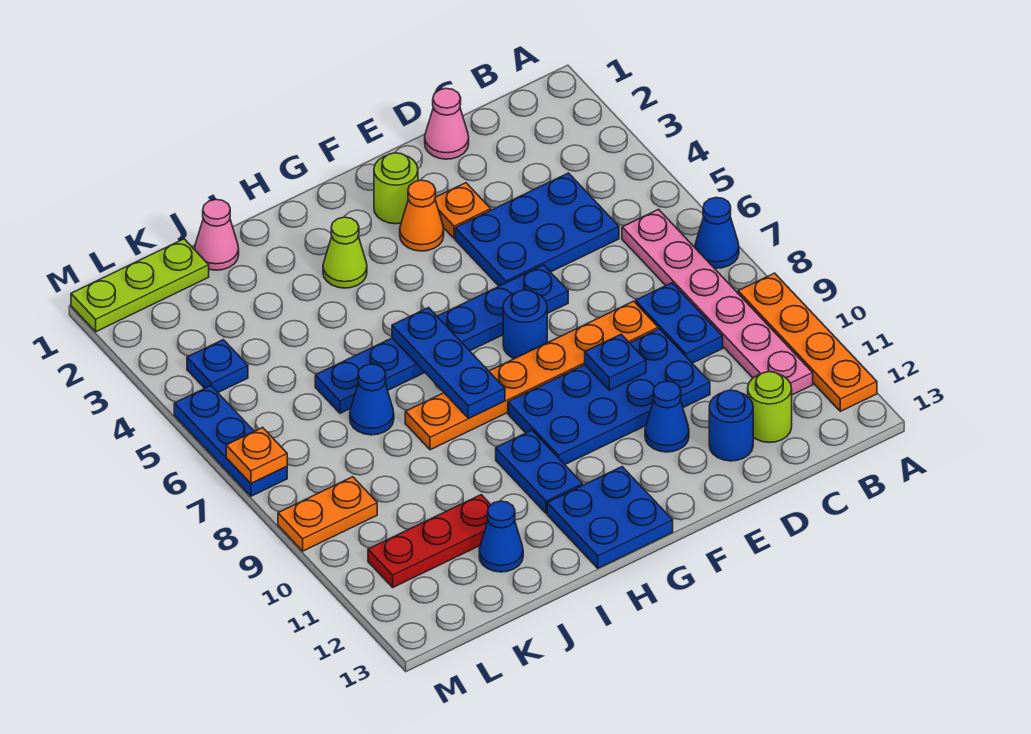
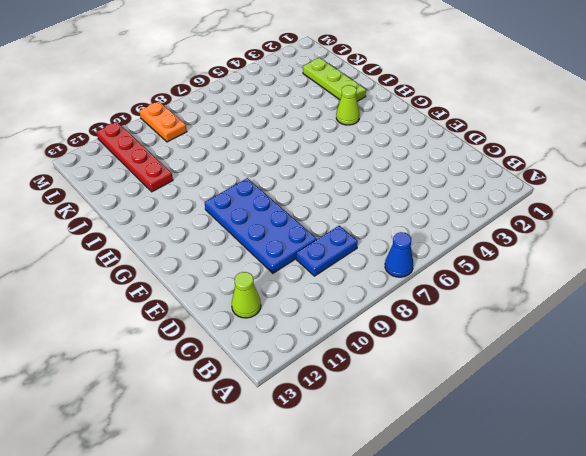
lime cone C12 level 1 -> lime round brick C12 level 1
lime plate I2:K2 level 1 -> lime plate K1:M1 level 1
red plate J11:M11 level 1 -> red plate J11:L11 level 1
none -> orange plate A9:A12 level 1
none -> pink plate B6:B11 level 1
none -> blue plate C4:E5 level 1
none -> pink cone D1 level 1

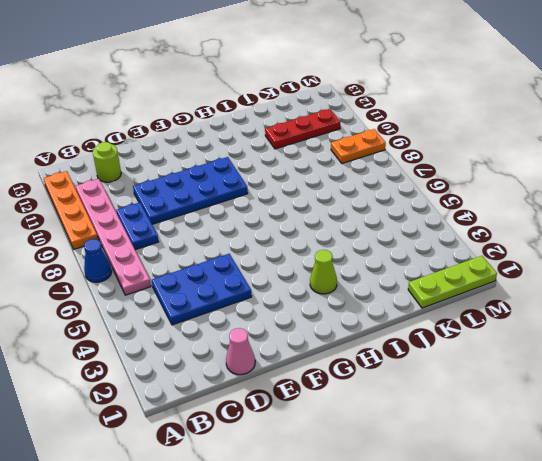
none -> orange plate D8:I8 level 1
none -> blue round brick D12 level 1
none -> orange plate E3 level 1
none -> blue plate E6:J6 level 1

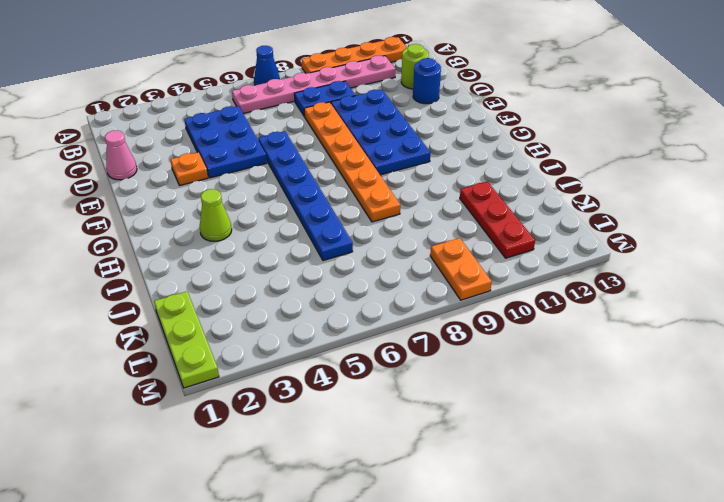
none -> blue cone E11 level 1
none -> lime round brick F2 level 1
none -> orange cone F3 level 1
none -> blue round brick F7 level 1

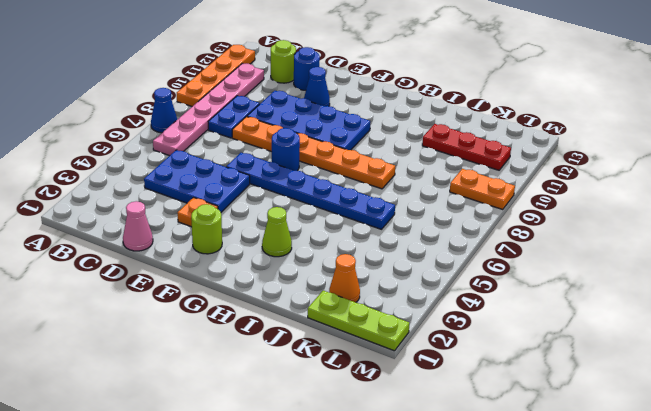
orange cone K2 level 1 -> orange cone F3 level 1
none -> blue plate G12:H13 level 1
none -> blue plate H10:H11 level 1
none -> pink cone J1 level 1
none -> blue cone J7 level 1

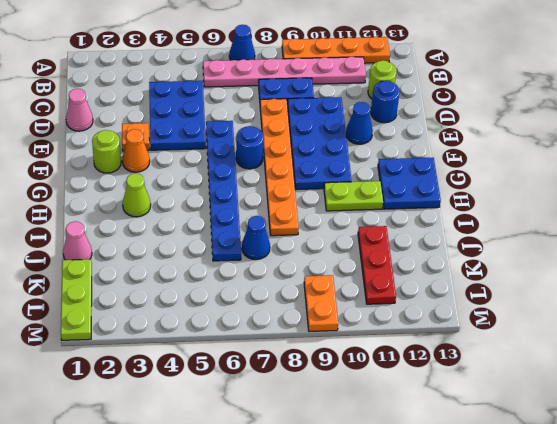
lime plate H10:H11 level 1 -> blue plate H10:H11 level 1
none -> blue cone J12 level 1
none -> blue plate L4 level 1
none -> blue plate M5:M7 level 1
none -> blue plate E9 level 2

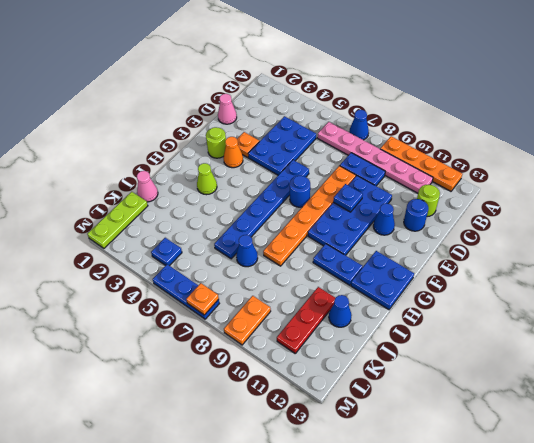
none -> blue plate H6:H8 level 2

